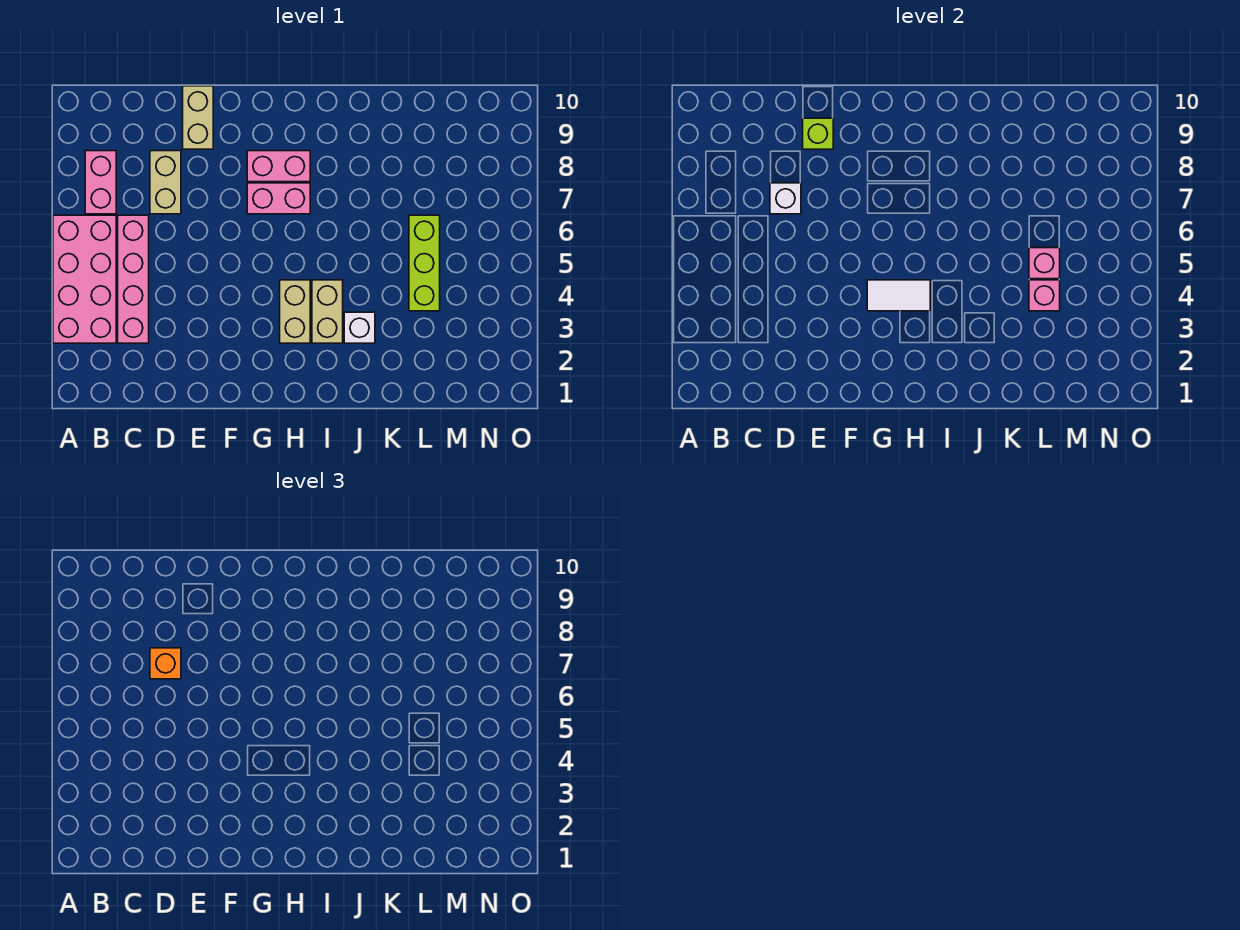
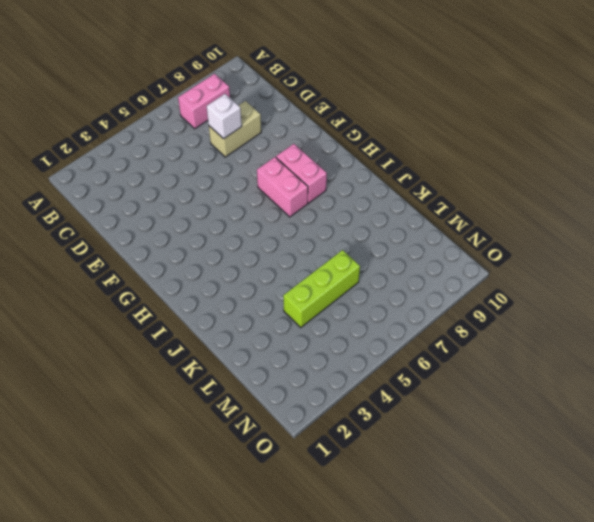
none -> pink brick A3:B6 level 1
none -> pink brick C3:C6 level 1
none -> tan brick E9:E10 level 1

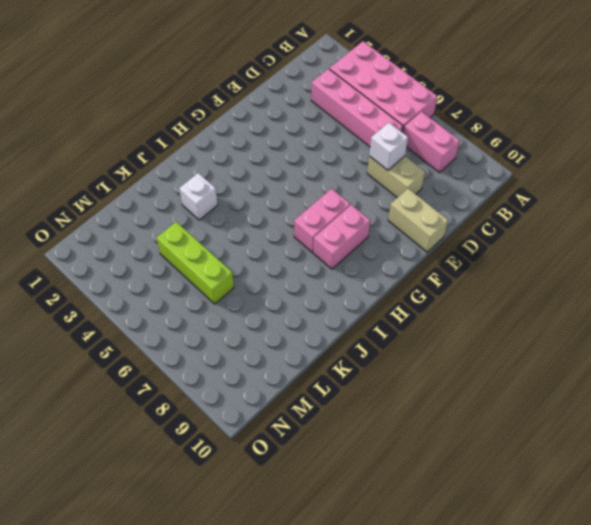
none -> tan brick H3:H4 level 1
none -> tan brick I3:I4 level 1
none -> lime brick E9 level 2

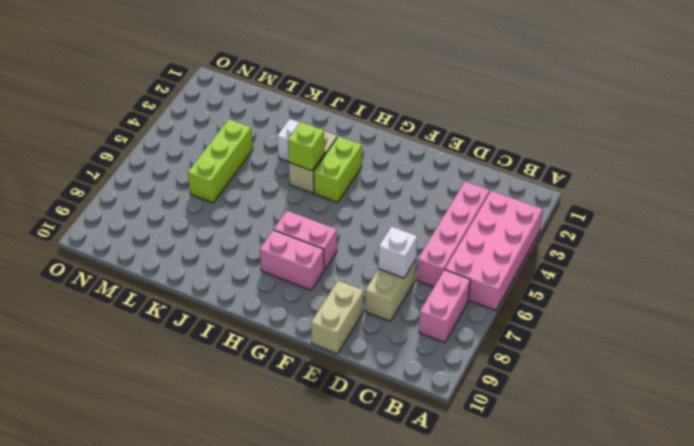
lime brick H3:H4 level 1 -> tan brick H3:H4 level 1
lime brick I4 level 2 -> lime brick E9 level 2
none -> white tile G4:H4 level 2
none -> pink brick L4 level 2
none -> pink brick L5 level 2

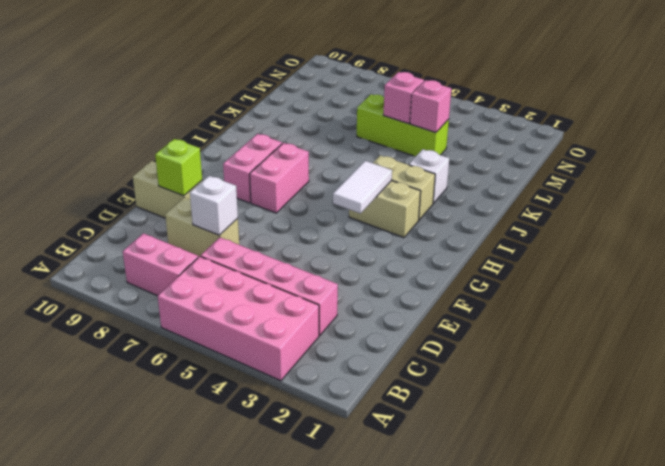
none -> orange brick D7 level 3

